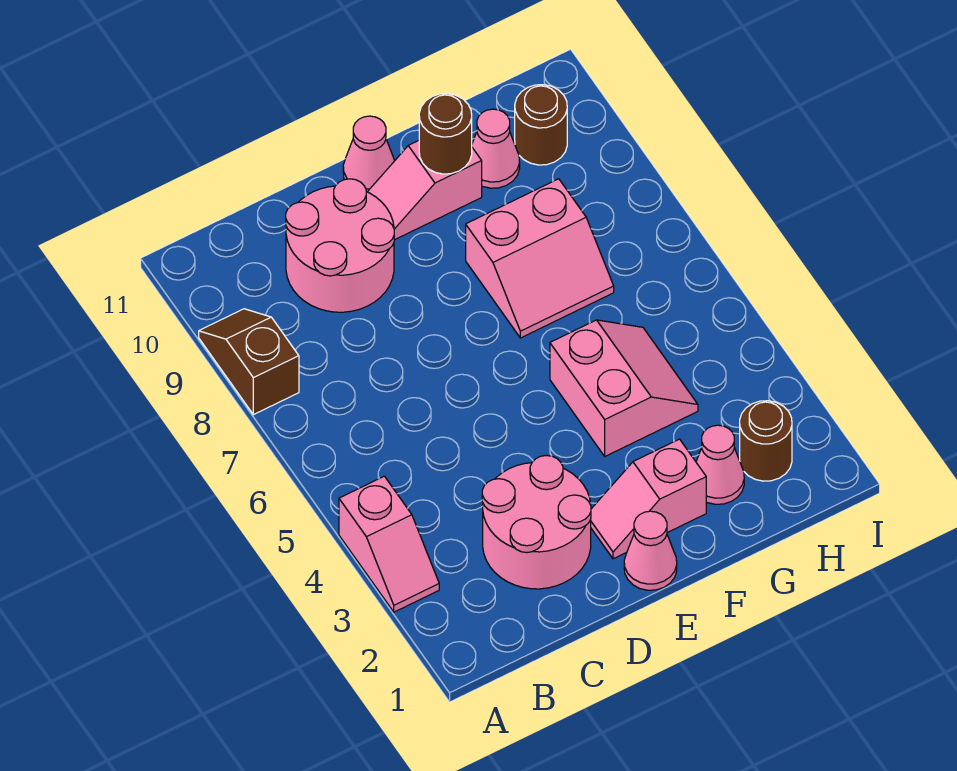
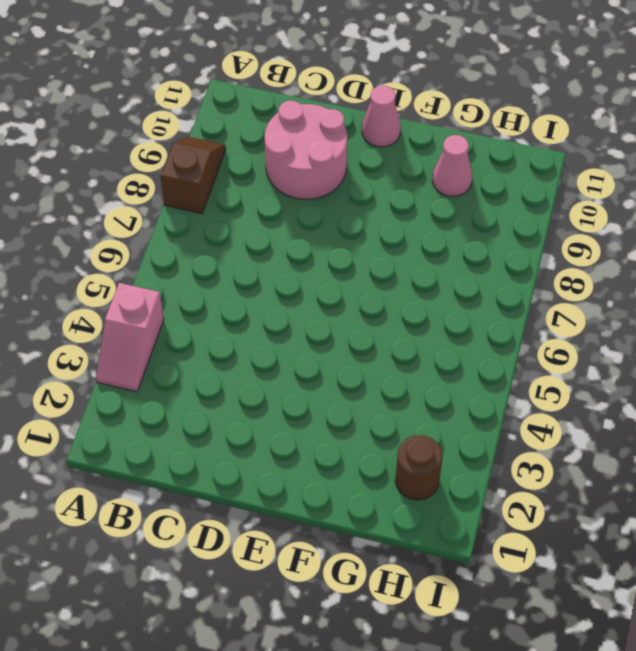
none -> pink round brick C2:D3 level 1
none -> pink cone E1 level 1
none -> pink slope E2:F2 level 1 top F

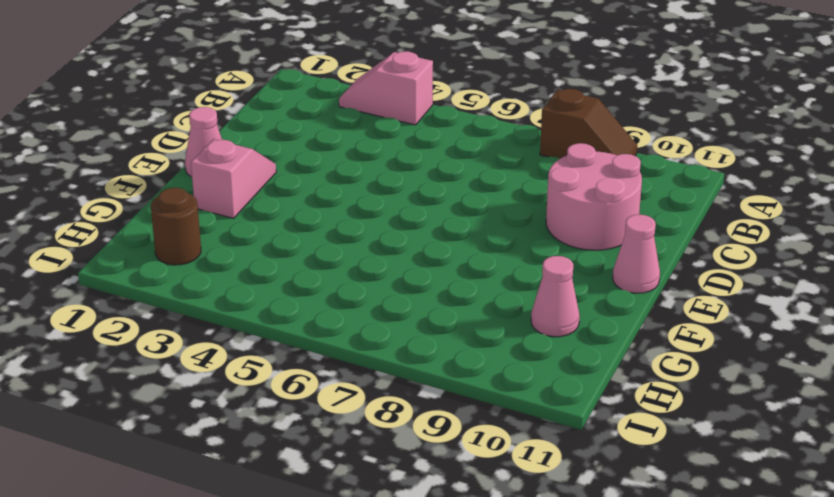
none -> pink round brick C2:D3 level 1
none -> pink slope E10:F10 level 1 top F
none -> pink slope F4:G5 level 1 top F

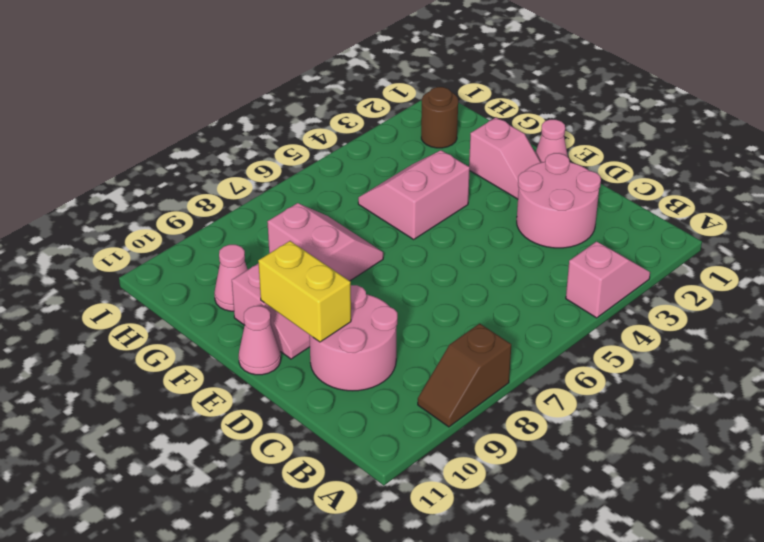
yellow brick D10:E10 level 2 -> none
none -> pink cone G2 level 1
none -> brown round brick H10 level 1
none -> brown round brick F10 level 2

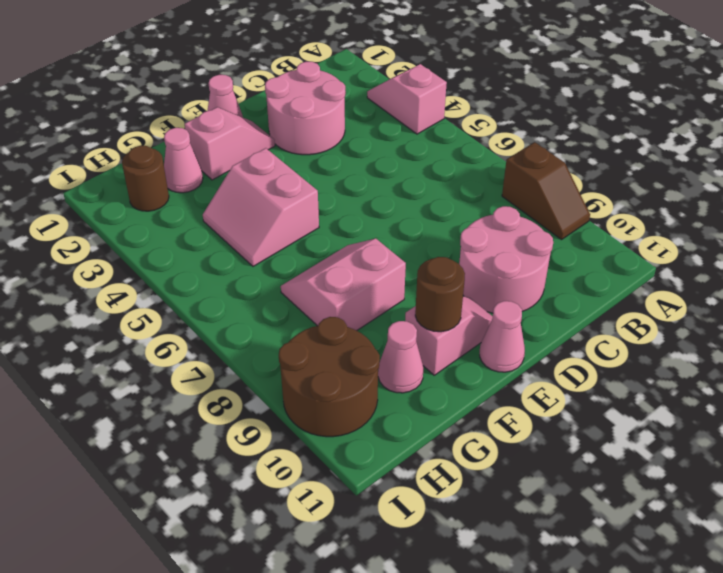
brown round brick H9:I10 level 1 -> brown round brick H10 level 1

